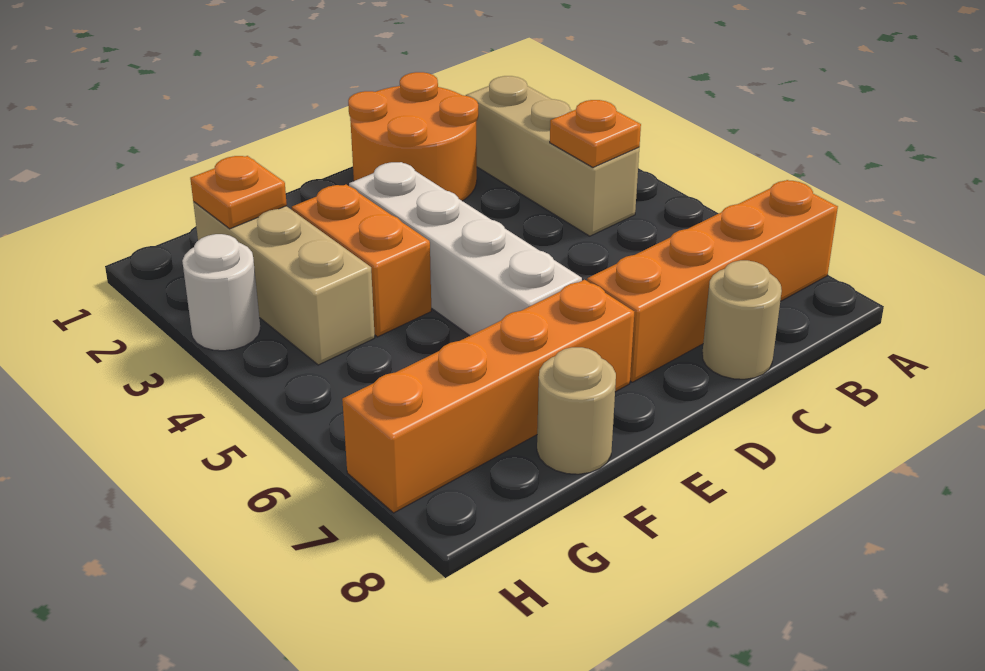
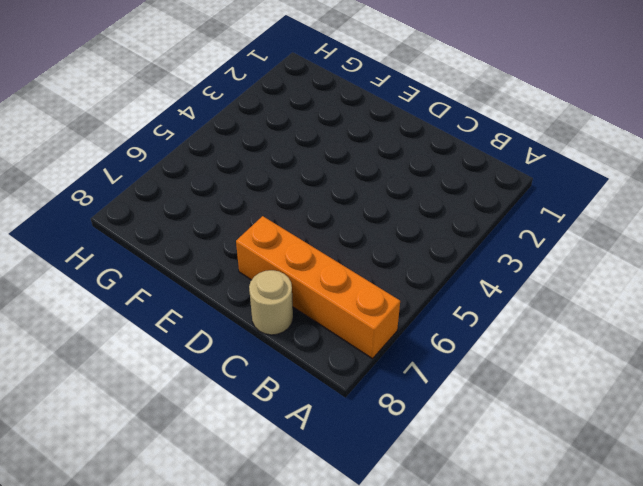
none -> tan brick B2:B4 level 1
none -> orange round brick C1:D2 level 1
none -> white brick E3:E6 level 1

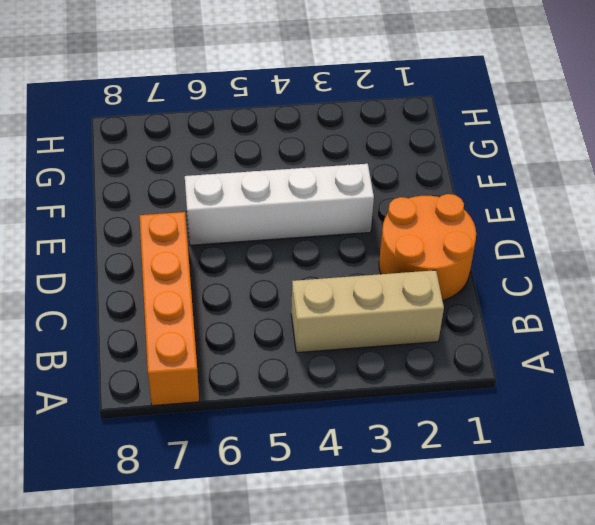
none -> tan round brick C8 level 1
none -> orange brick E7:H7 level 1
none -> orange brick F3:F4 level 1

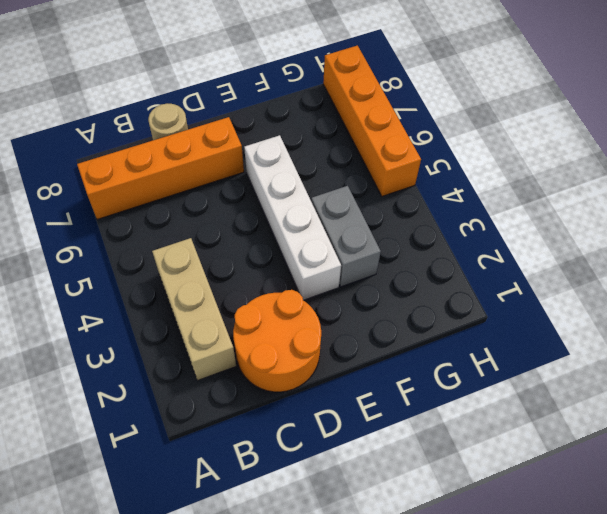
grey brick F3:F4 level 1 -> orange brick F3:F4 level 1
orange brick H5:H8 level 1 -> orange brick E7:H7 level 1
none -> tan round brick F8 level 1
none -> tan brick G2:G4 level 1
none -> white round brick H3 level 1

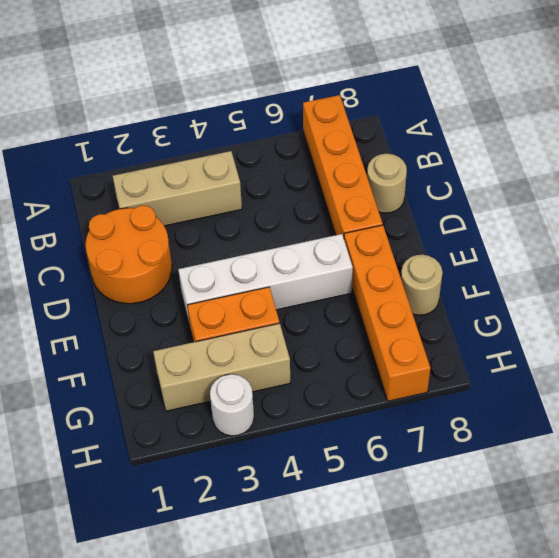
none -> orange plate B4 level 2
none -> orange plate G2 level 2

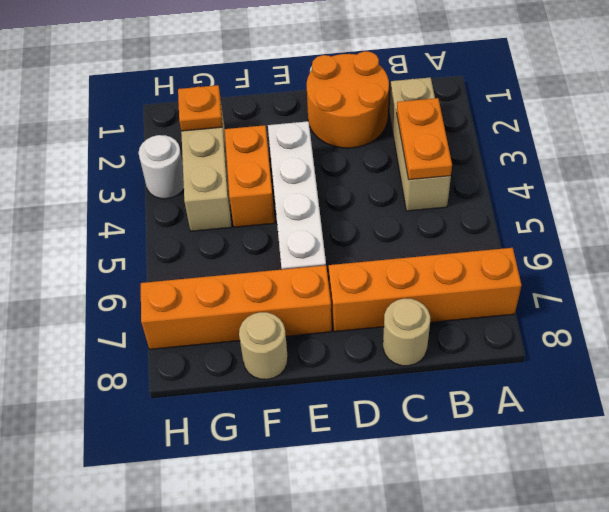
orange plate B3:B4 level 2 -> orange plate B4 level 2

